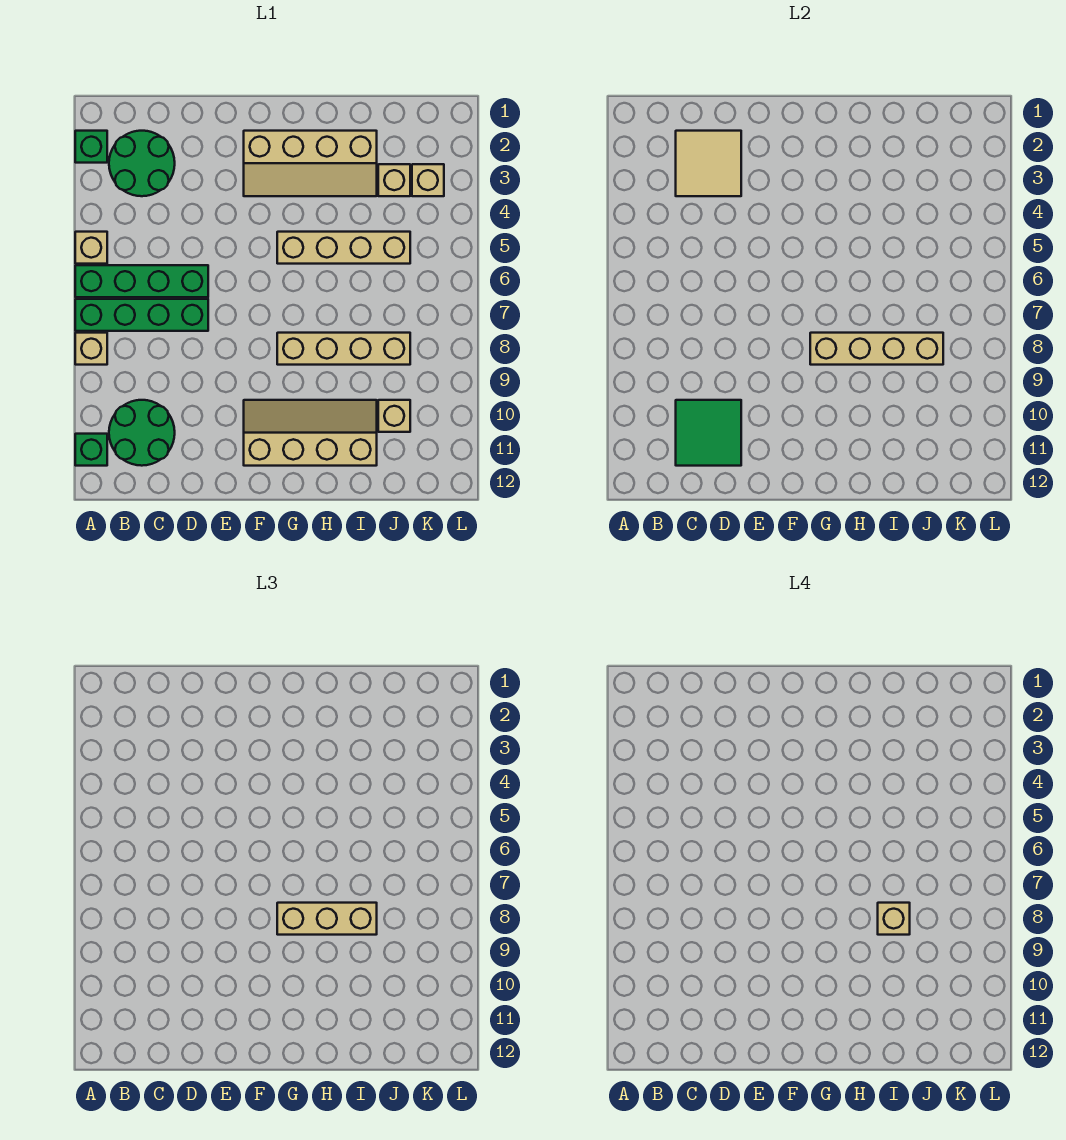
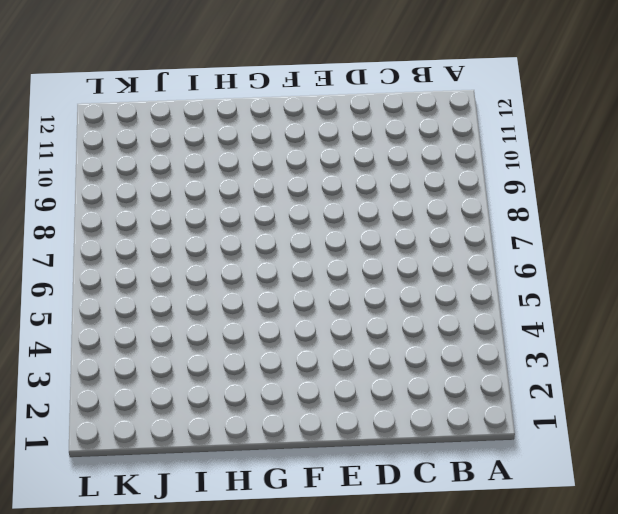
none -> green brick A2 level 1
none -> tan brick A5 level 1
none -> green brick A6:D6 level 1

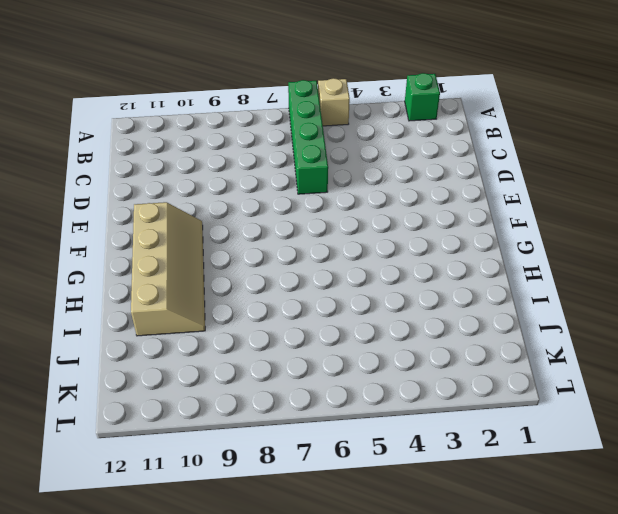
none -> green brick A7:D7 level 1
none -> tan brick A8 level 1
none -> green brick A11 level 1

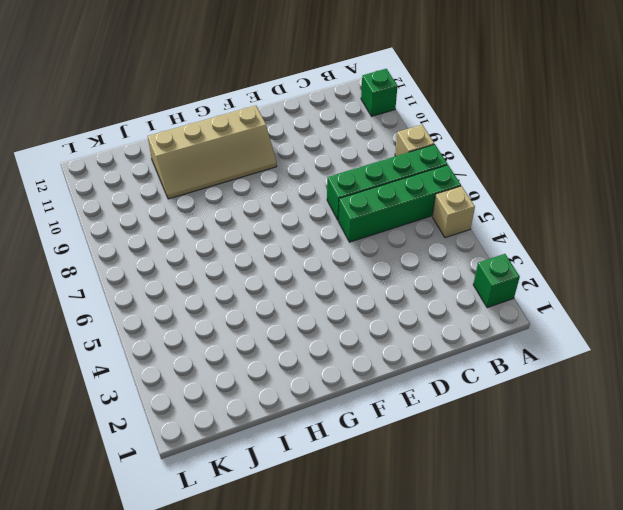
none -> green round brick B2:C3 level 1
none -> green round brick B10:C11 level 1
none -> tan slope F2:I3 level 1 top 2

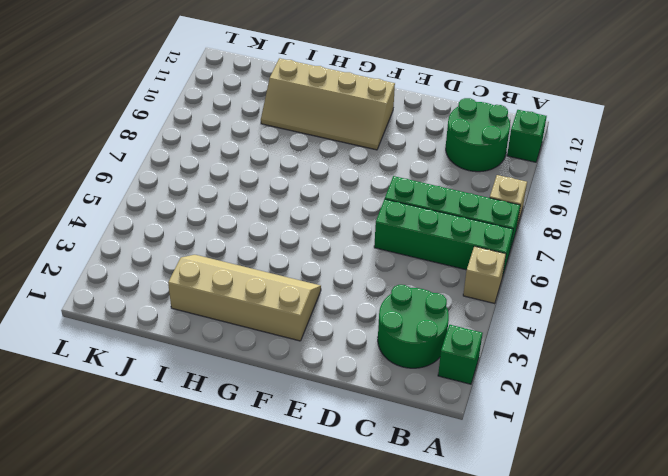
none -> tan brick G5:J5 level 1
none -> tan brick G8:J8 level 1
none -> tan brick J3 level 1

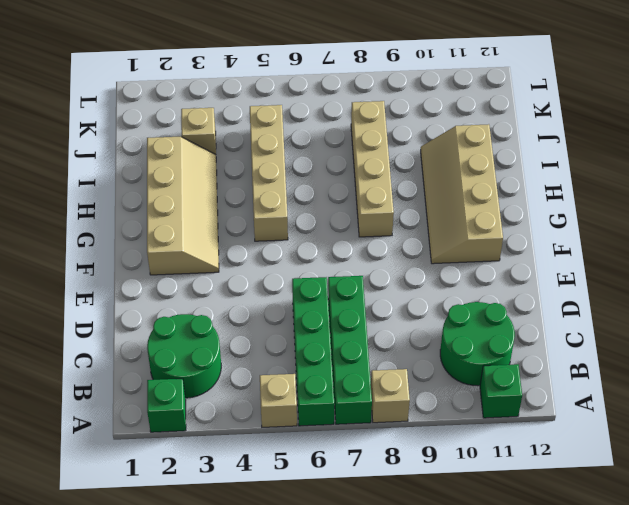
none -> tan brick J10 level 1
none -> tan brick K3 level 1
none -> tan tile C2:D3 level 2

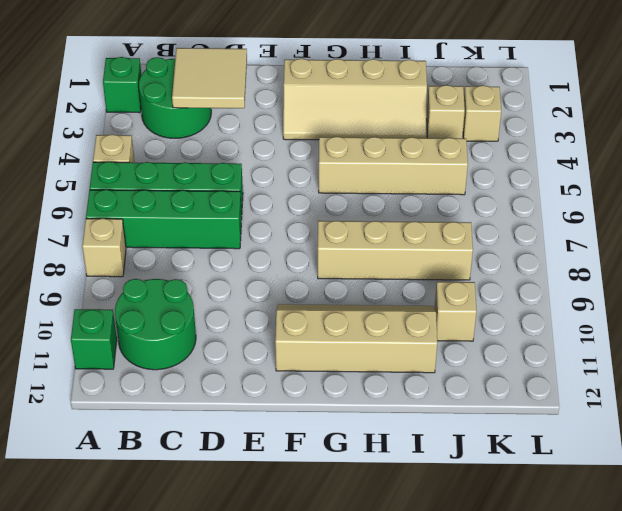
none -> green tile C10:D11 level 2
none -> tan brick G8:J8 level 2
none -> tan brick G8:I8 level 3

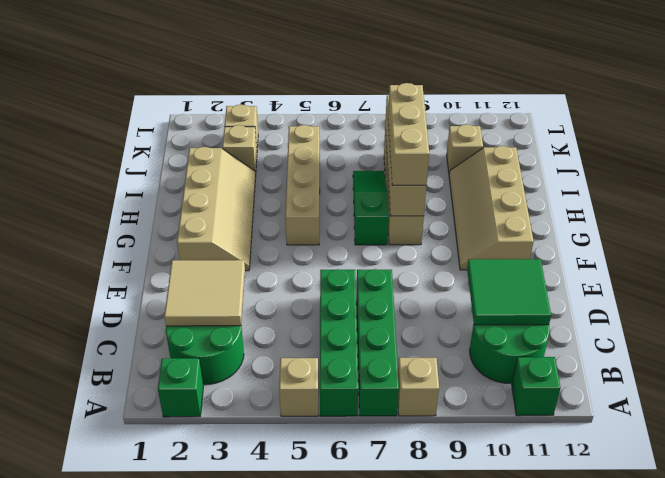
green slope G7:I7 level 1 top G -> none
none -> tan brick I8 level 4

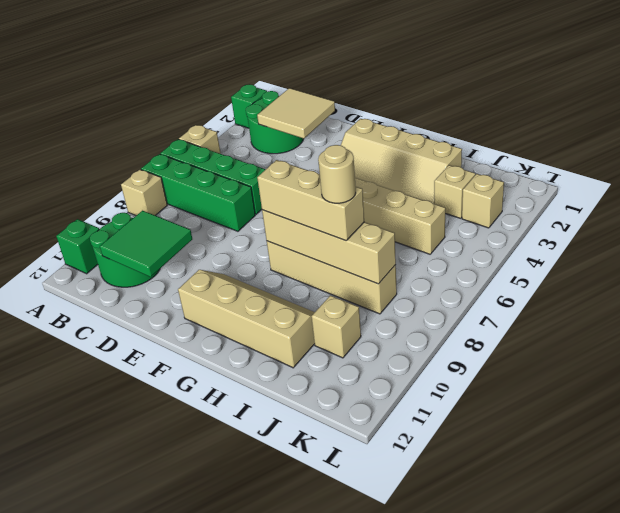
tan round brick I8 level 4 -> tan brick I8 level 4

